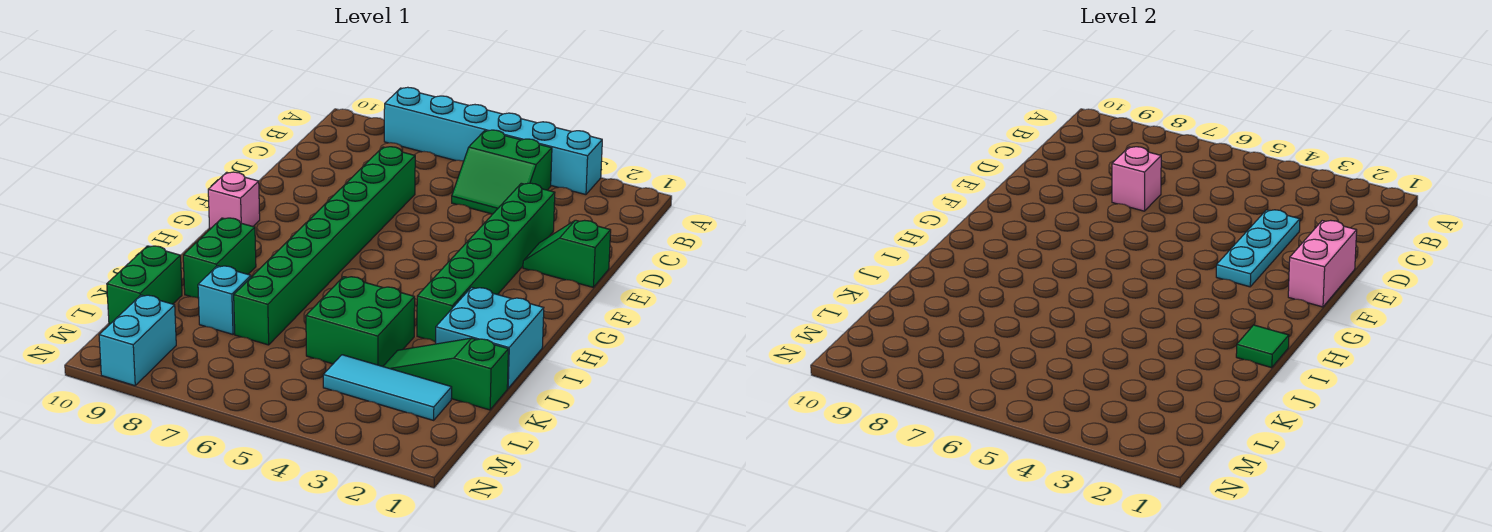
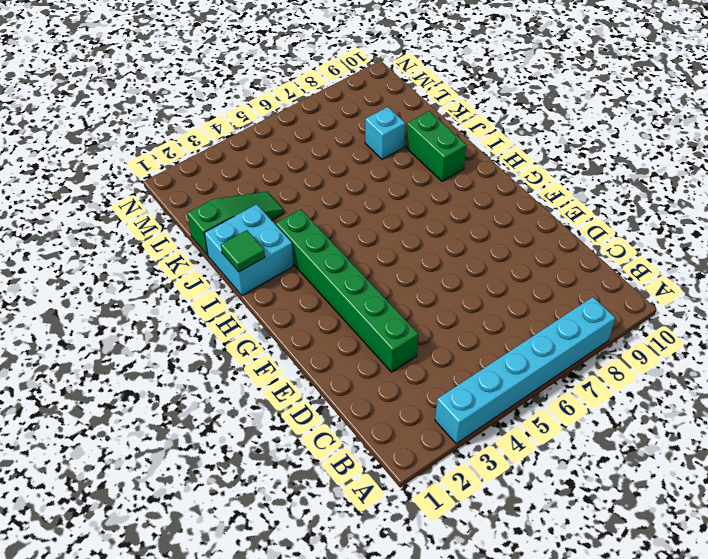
none -> green slope B4:C5 level 1 top B
none -> green brick D7:K7 level 1
none -> green slope E1:E2 level 1 top 1

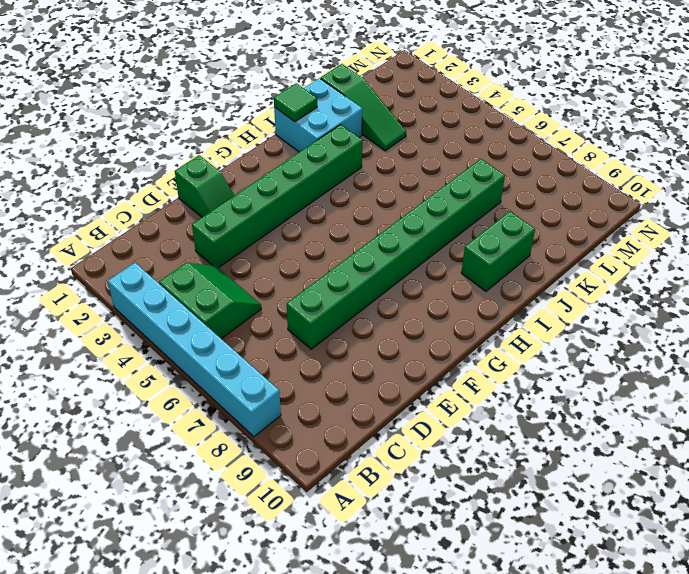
none -> pink brick G10 level 1
none -> green brick J4:K5 level 1
none -> cyan brick K8 level 1

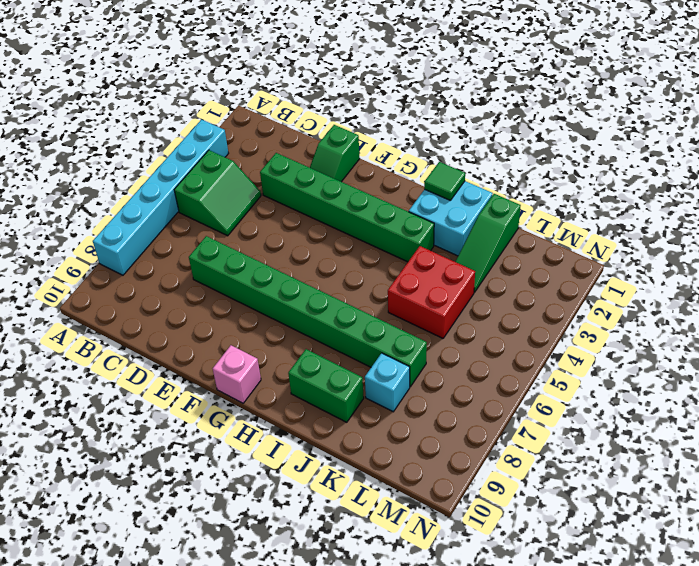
red brick J4:K5 level 1 -> green brick J4:K5 level 1
none -> green brick K10:L10 level 1
none -> cyan tile L2:L4 level 1
none -> cyan brick M9:N9 level 1

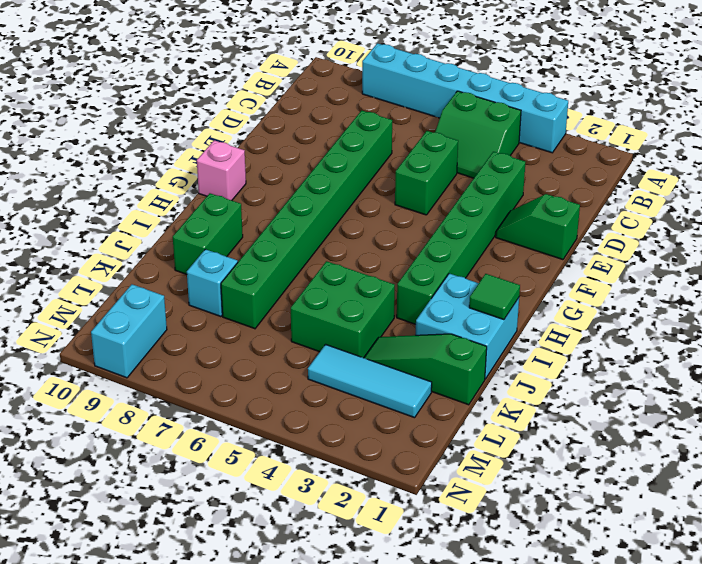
green brick D5:E5 level 1 -> green brick K10:L10 level 1
none -> cyan plate D3:F3 level 2
none -> pink brick D7 level 2
none -> pink brick E1:F1 level 2

